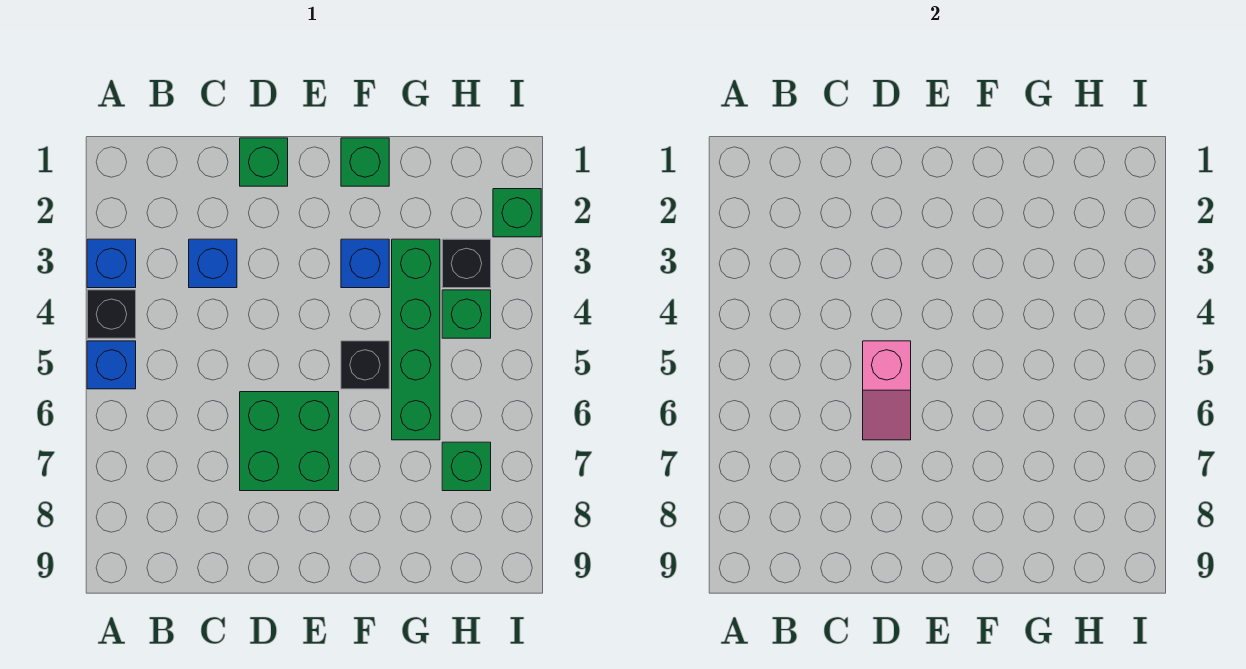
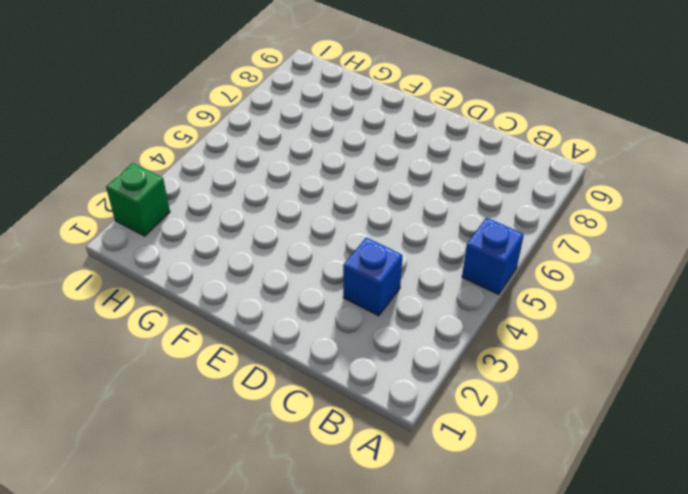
none -> blue brick A3 level 1
none -> black brick A4 level 1
none -> green brick D1 level 1

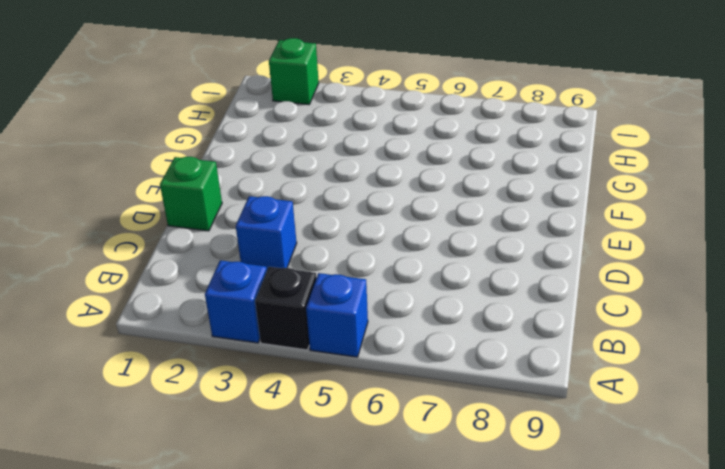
none -> green brick D6:E7 level 1
none -> green brick F1 level 1
none -> blue brick F3 level 1

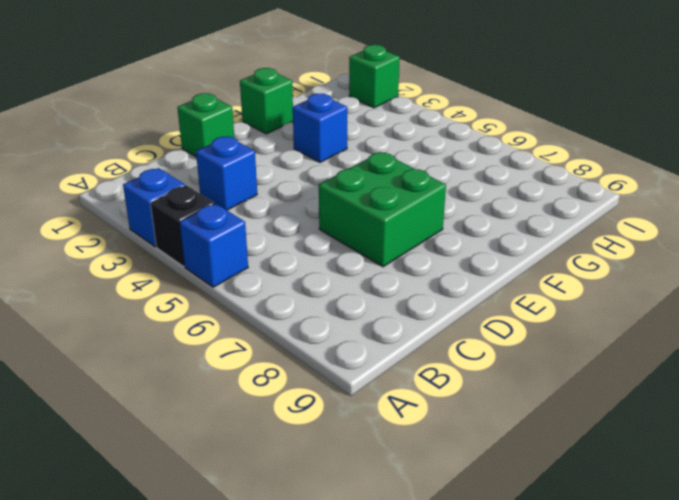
none -> black brick F5 level 1
none -> green brick G3:G6 level 1
none -> black brick H3 level 1

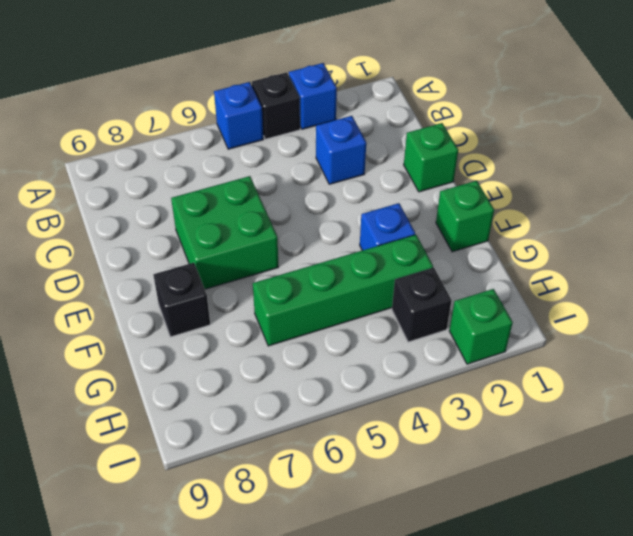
black brick F8 level 1 -> black brick F5 level 1
none -> green brick H4 level 1
none -> green brick H7 level 1
none -> pink slope D5:D6 level 2 top 5

